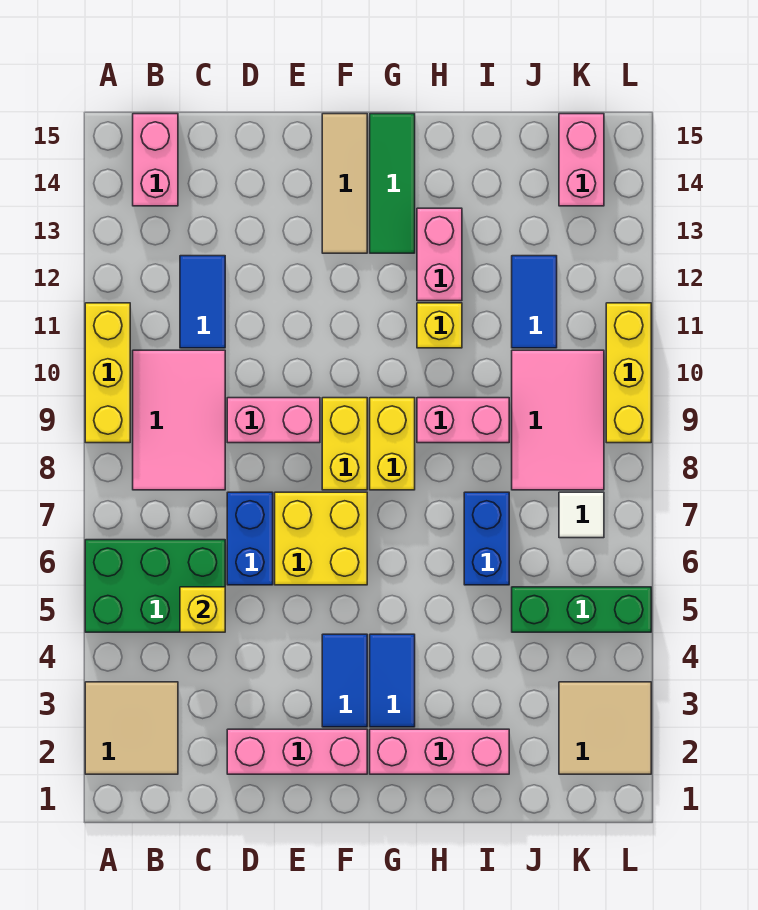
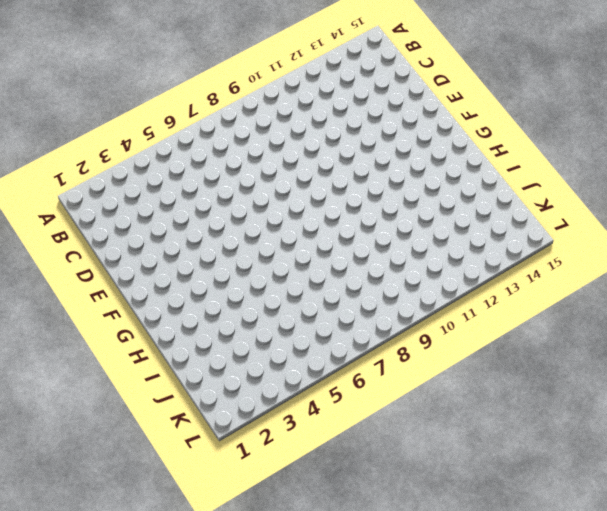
none -> tan tile A2:B3 level 1
none -> green brick A5:C6 level 1
none -> yellow brick A9:A11 level 1

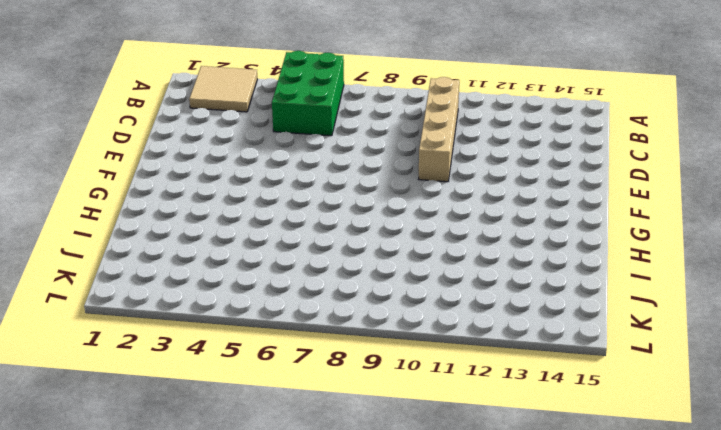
tan brick B10:E10 level 1 -> pink tile B8:C10 level 1
none -> yellow brick A9:A11 level 1
none -> pink brick B14:B15 level 1
none -> blue tile C11:C12 level 1

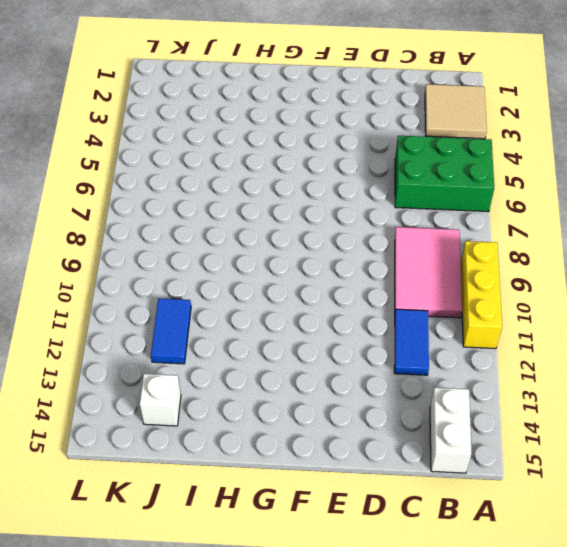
white brick B14:B15 level 1 -> pink brick B14:B15 level 1
white brick J14 level 1 -> none
none -> pink brick D2:F2 level 1
none -> blue brick D6:D7 level 1
none -> pink brick D9:E9 level 1

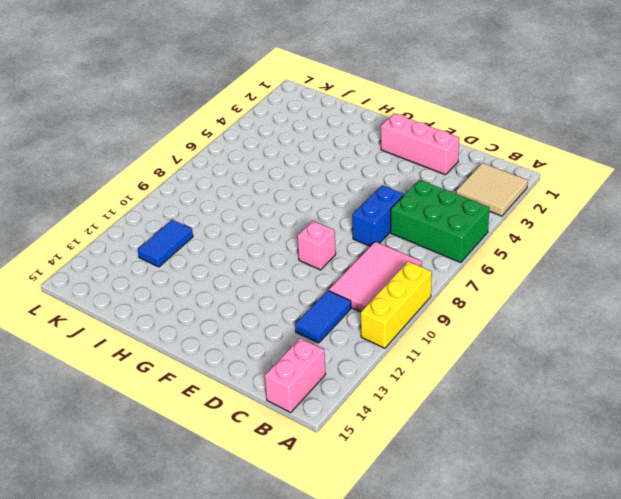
pink brick E9 level 1 -> pink brick D9:E9 level 1
none -> yellow brick E6:F7 level 1
none -> blue tile F3:F4 level 1
none -> yellow brick F8:F9 level 1

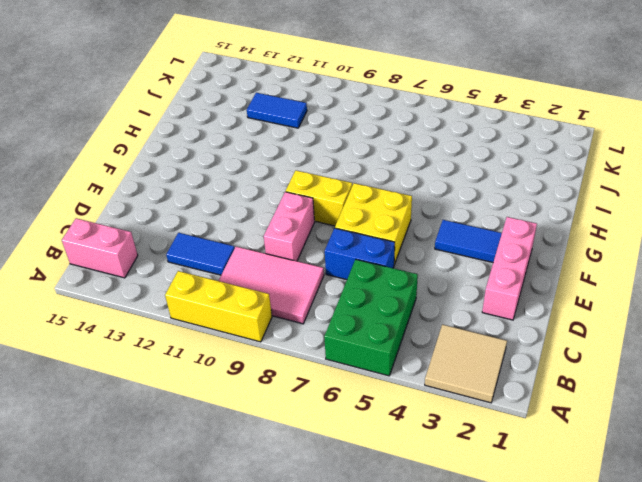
none -> tan tile F13:F15 level 1
none -> pink brick G2:I2 level 1
none -> blue tile G3:G4 level 1

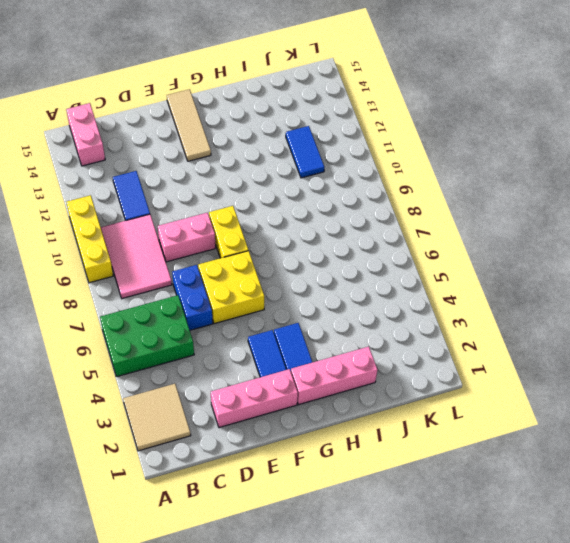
none -> yellow brick G8:G9 level 1
none -> green tile G13:G15 level 1
none -> pink brick H9:I9 level 1

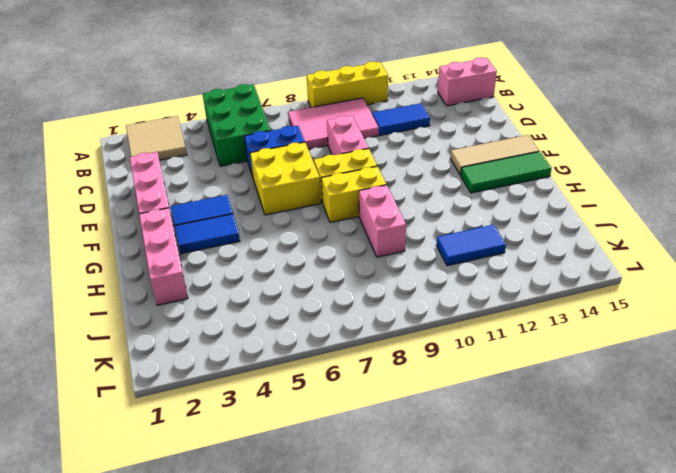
none -> yellow brick H11 level 1
none -> pink brick H12:H13 level 1
none -> blue brick I6:I7 level 1

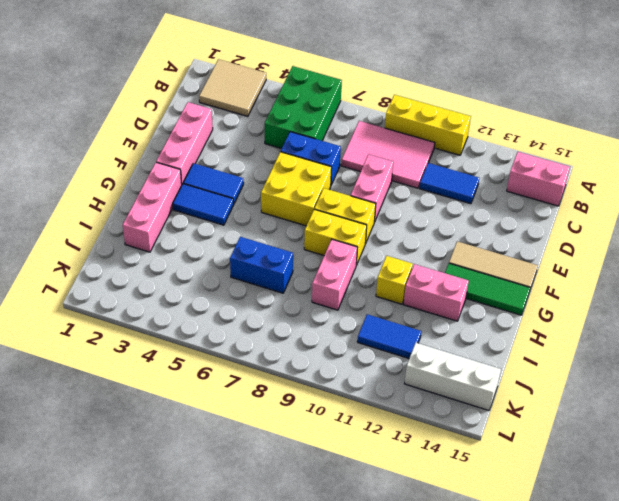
white brick K13:K15 level 1 -> pink brick K14:K15 level 1
none -> green brick J5:L5 level 1
none -> pink tile J8:K10 level 1
none -> tan tile K2:L3 level 1

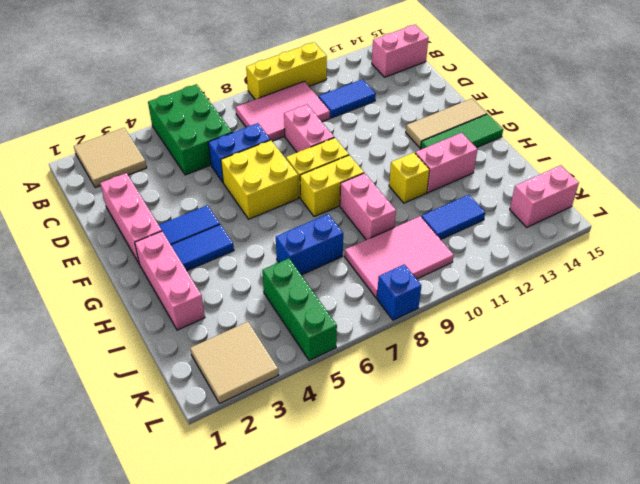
blue brick L8 level 1 -> none
none -> white tile K7 level 1
none -> yellow brick L9:L11 level 1
none -> yellow brick C5 level 2

